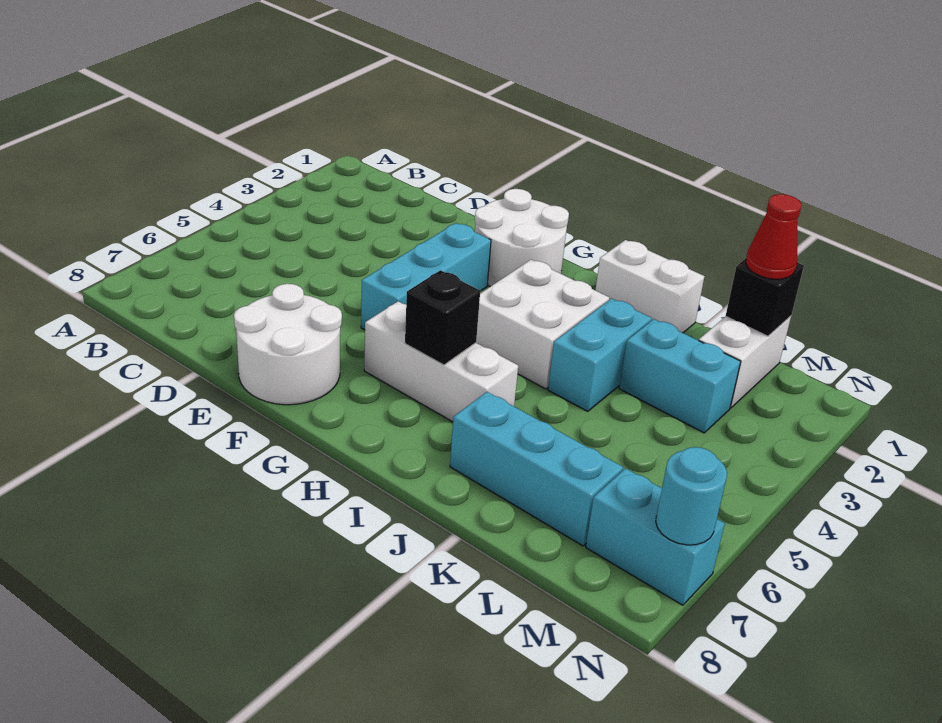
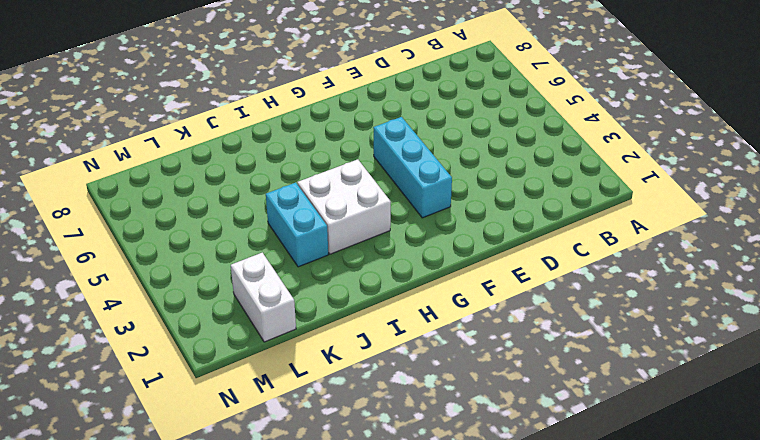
none -> white round brick E7:F8 level 1
none -> white round brick F1:G2 level 1
none -> white brick G6:I6 level 1

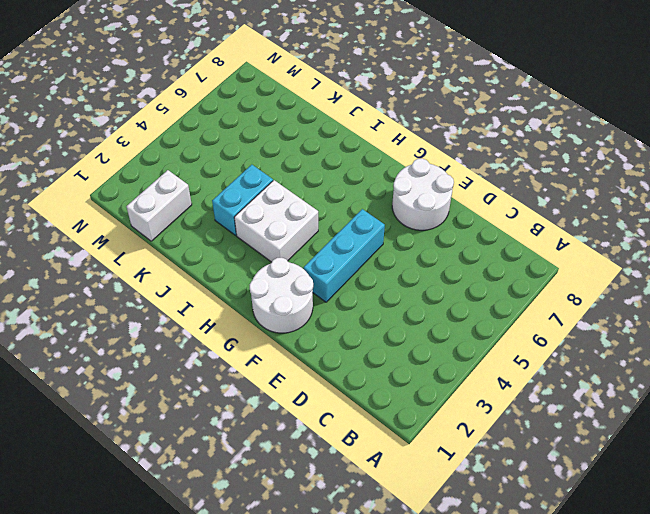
none -> white brick G6:I6 level 1
none -> white brick I1:J1 level 1
none -> cyan brick J7:L7 level 1

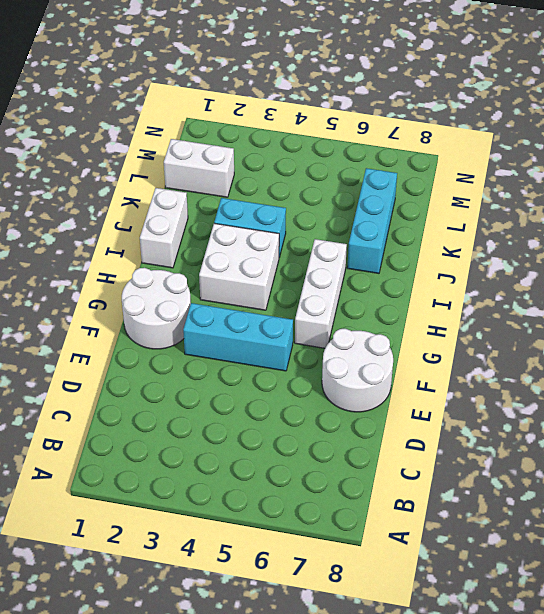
none -> cyan brick K3:L3 level 1
none -> cyan brick M7:N7 level 1
none -> black brick H6 level 2

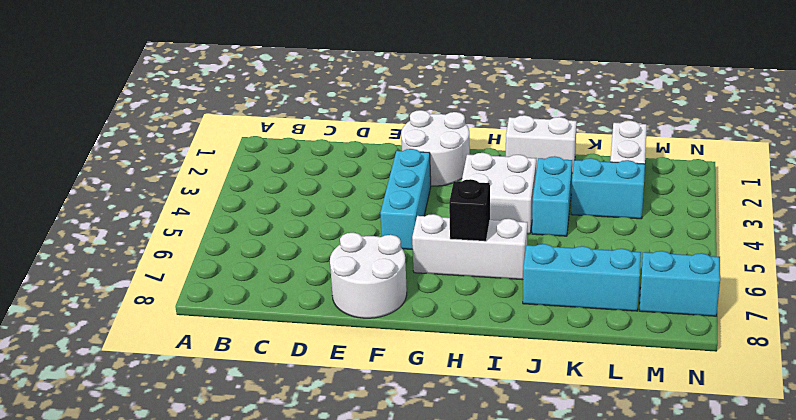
none -> black brick L1 level 2
none -> cyan round brick N7 level 2
none -> red cone L1 level 3

